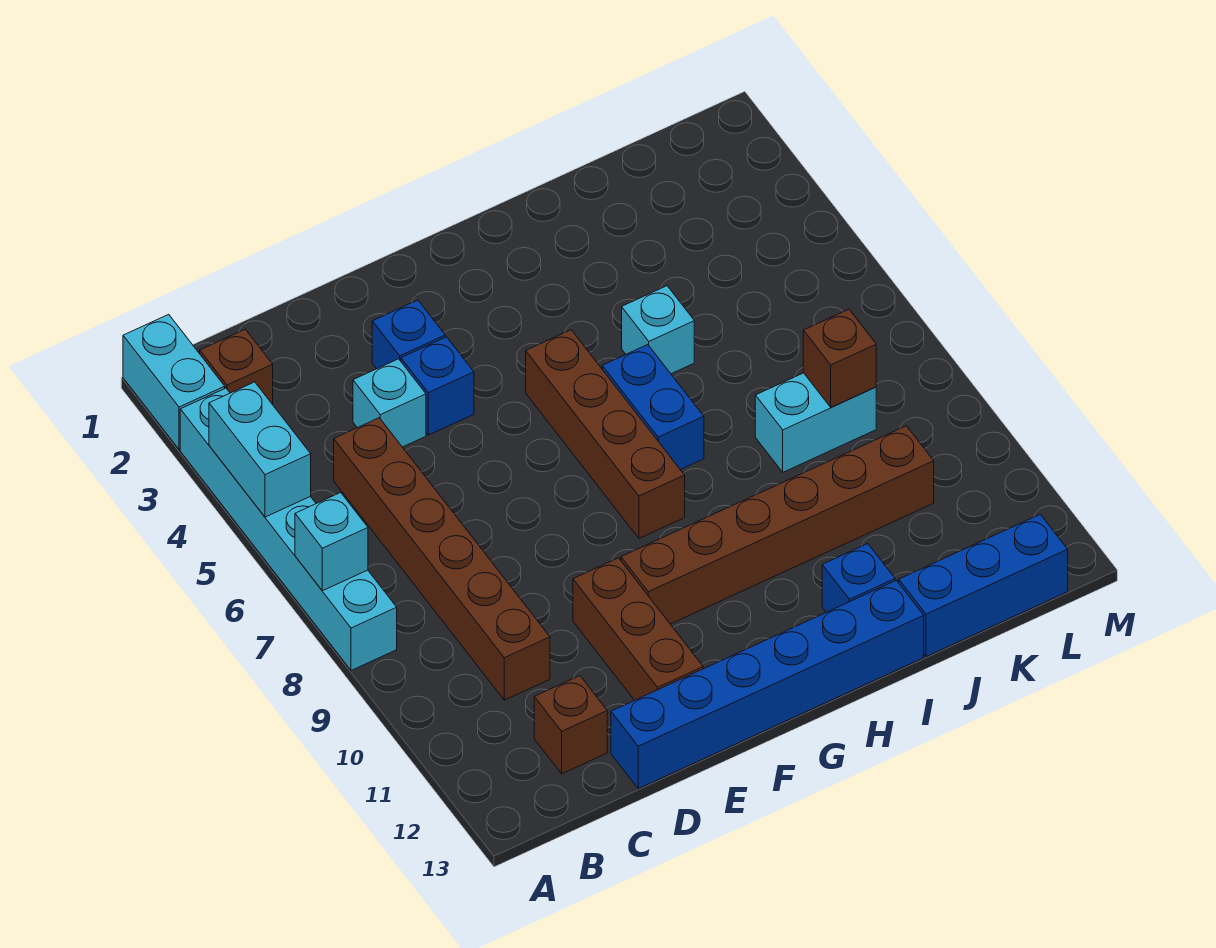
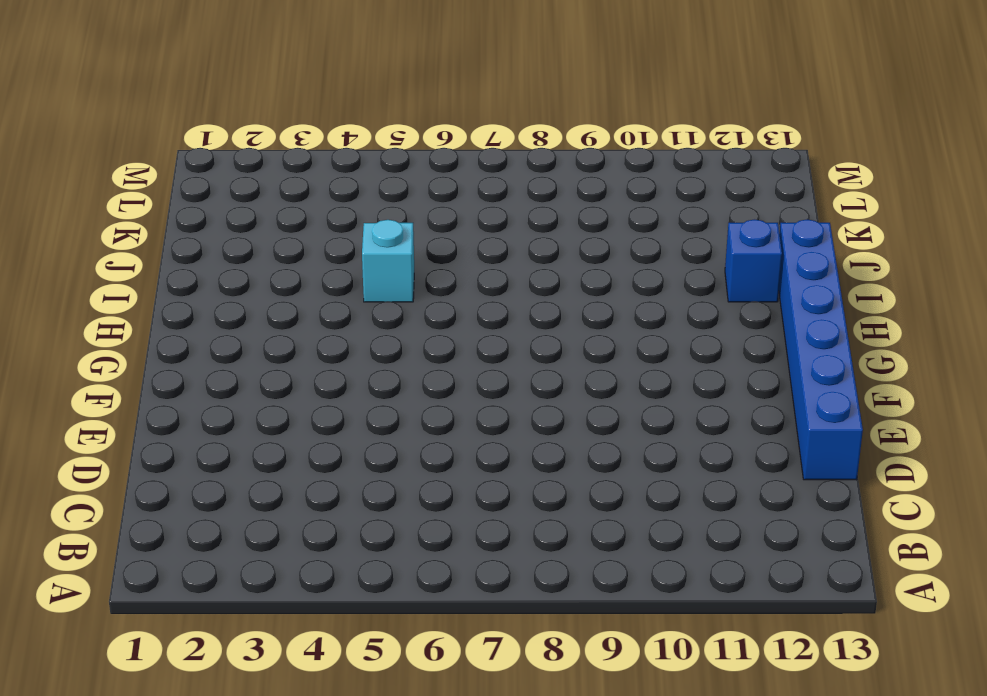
none -> cyan brick A1:A2 level 1
none -> cyan brick A3:A8 level 1
none -> brown brick B2 level 1

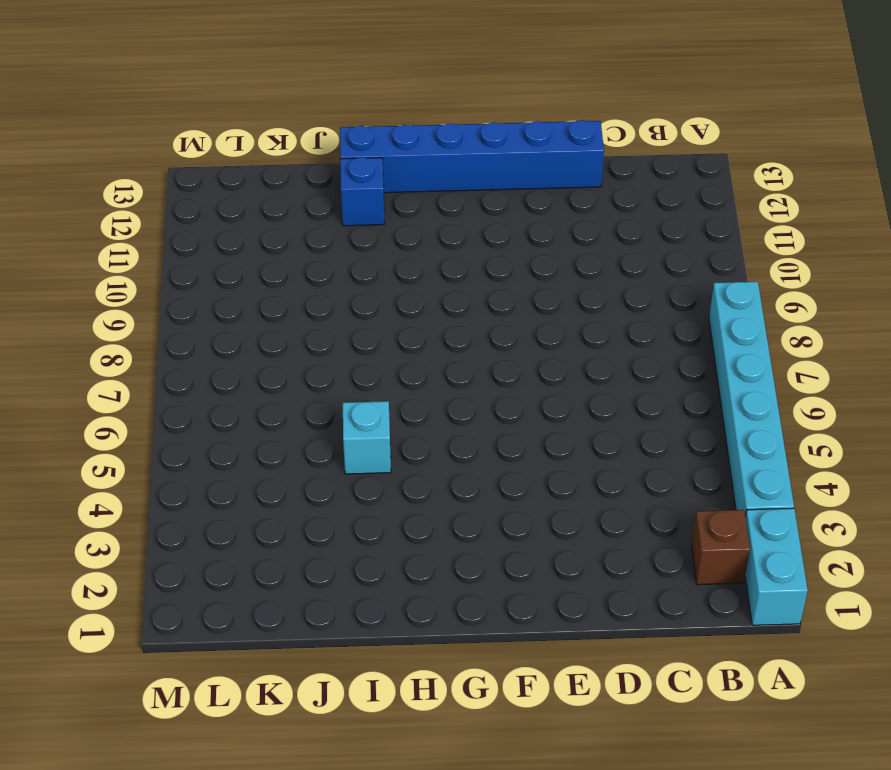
none -> brown brick C5:C10 level 1
none -> brown brick C12 level 1
none -> cyan brick D4 level 1

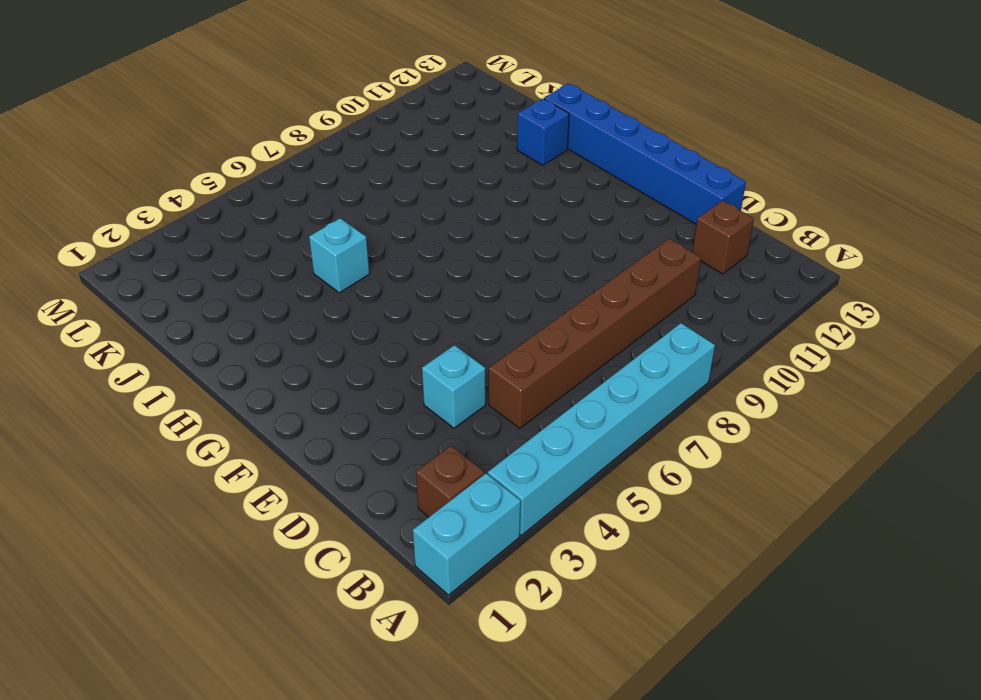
none -> blue brick E3 level 1
none -> blue brick E4 level 1
none -> brown brick E10:E12 level 1

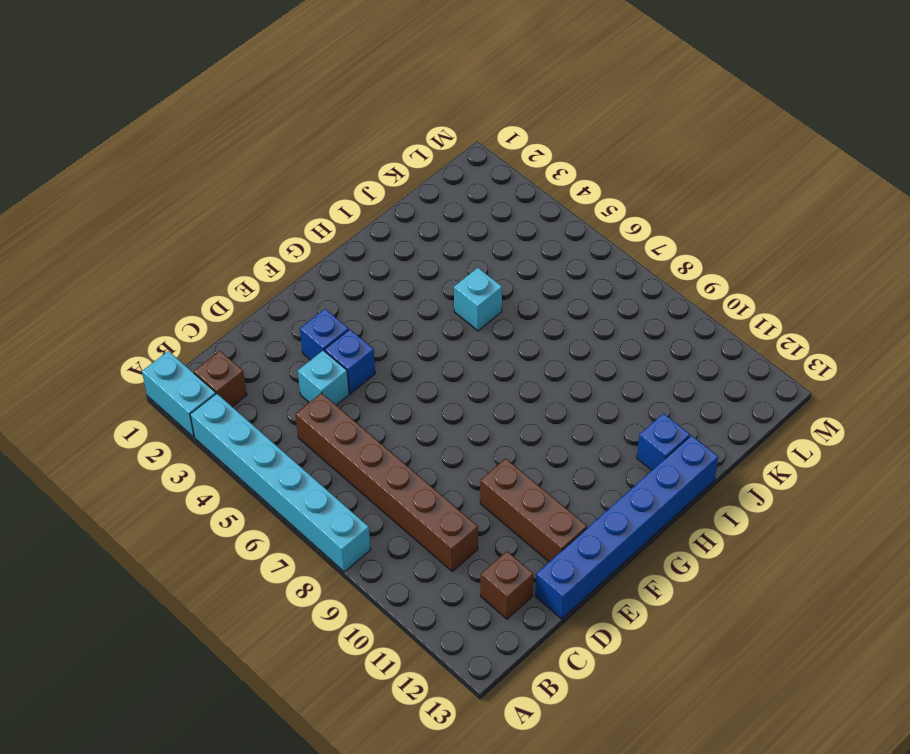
none -> brown brick F10:K10 level 1
none -> brown brick G5:G8 level 1
none -> blue brick H6:H7 level 1

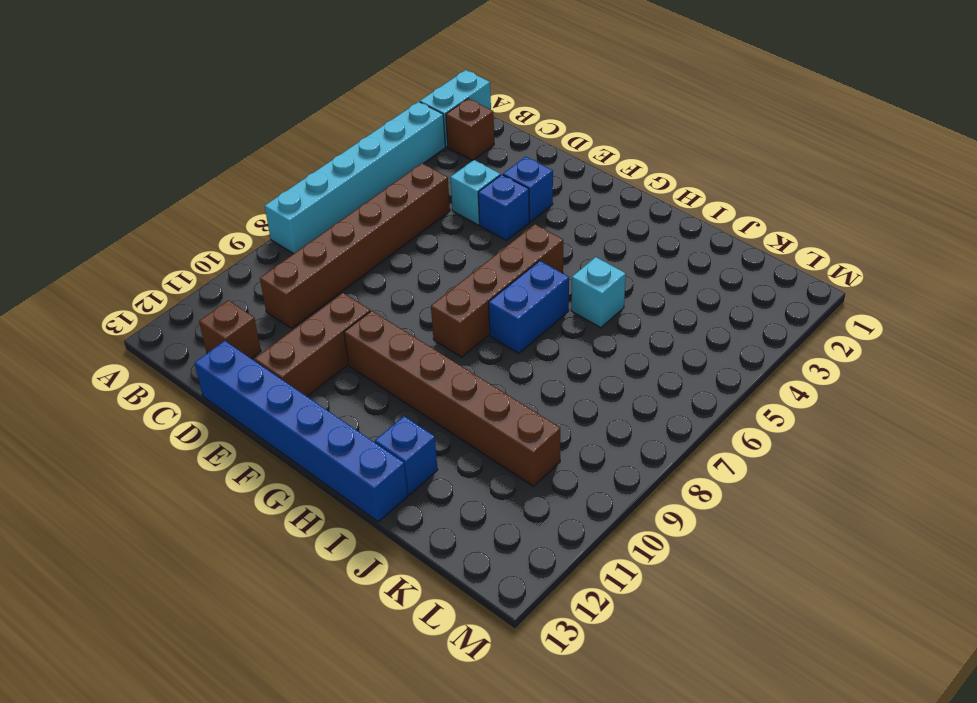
none -> cyan brick J8:K8 level 1
none -> blue brick J13:L13 level 1
none -> cyan brick A4:A5 level 2

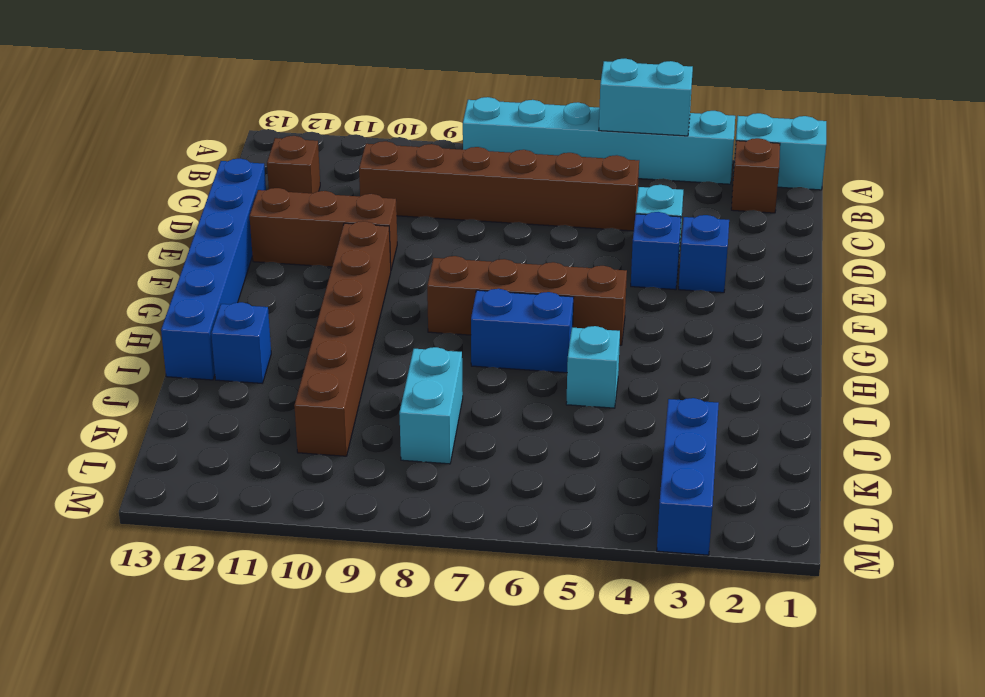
blue brick K3:M3 level 1 -> blue brick J13:L13 level 1
none -> cyan brick A7 level 2
none -> brown brick K8 level 2

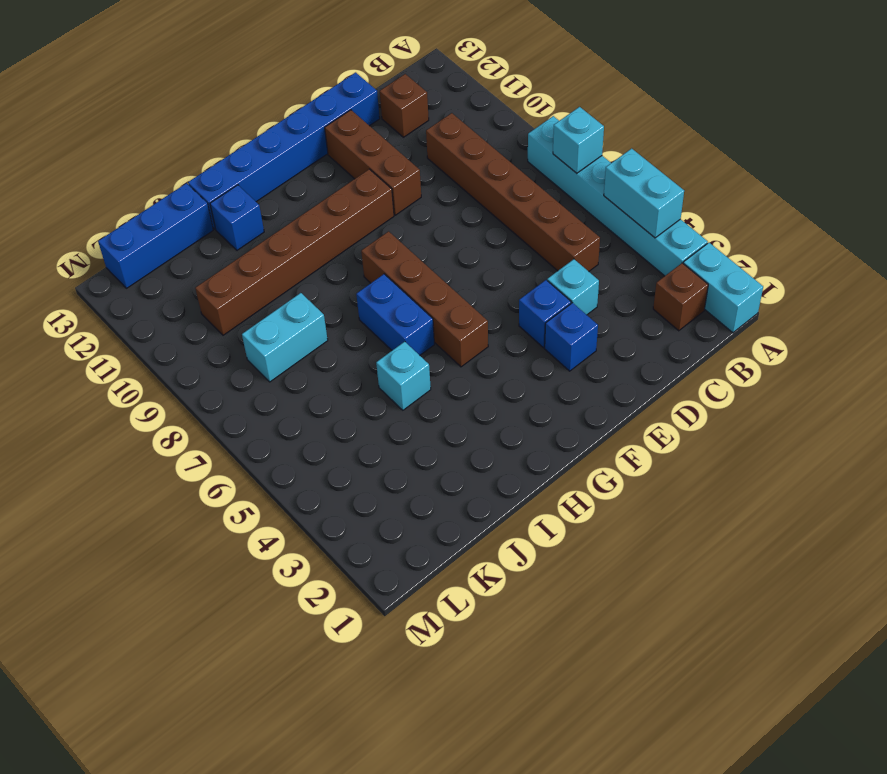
none -> brown brick K8 level 2

